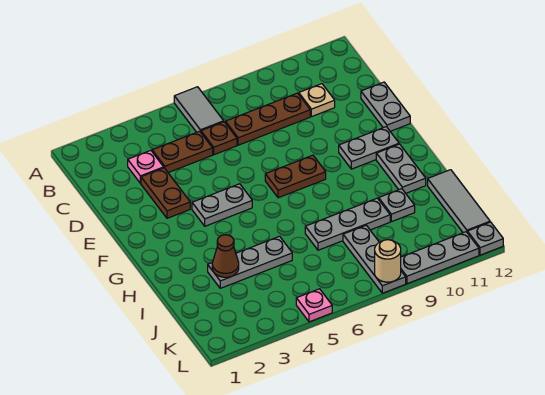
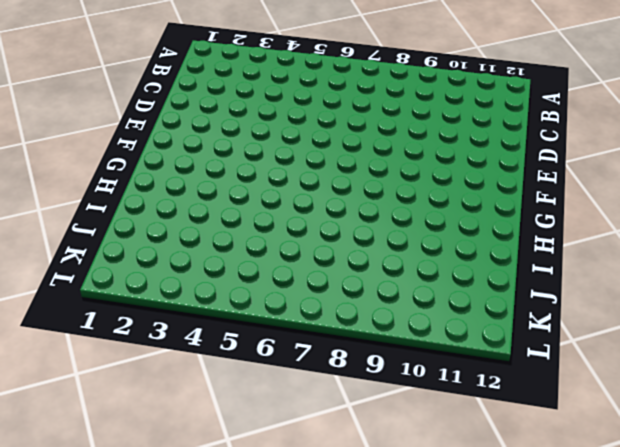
none -> grey tile A6:B6 level 1
none -> pink plate C3 level 1
none -> brown plate C4:C5 level 1

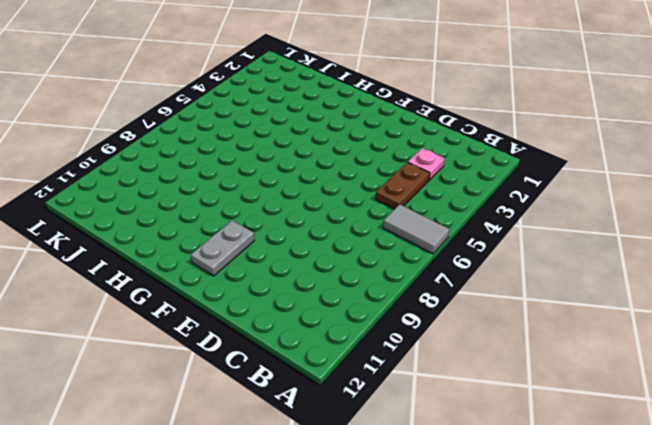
none -> brown plate C6 level 1
none -> brown plate C7:C9 level 1
none -> tan plate C10 level 1

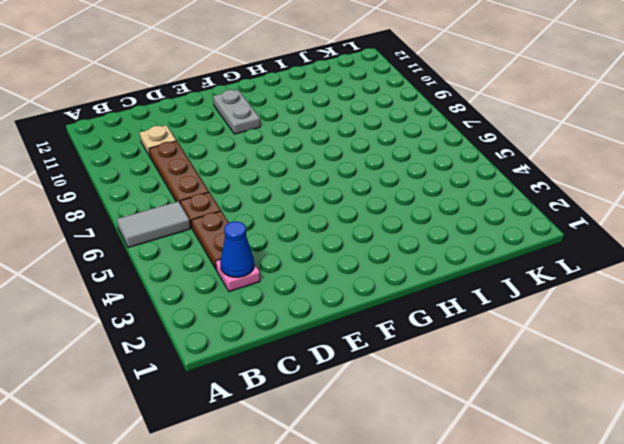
blue cone C3 level 2 -> none
none -> brown plate D3:E3 level 1
none -> grey plate D12:E12 level 1
none -> grey plate F4:F5 level 1

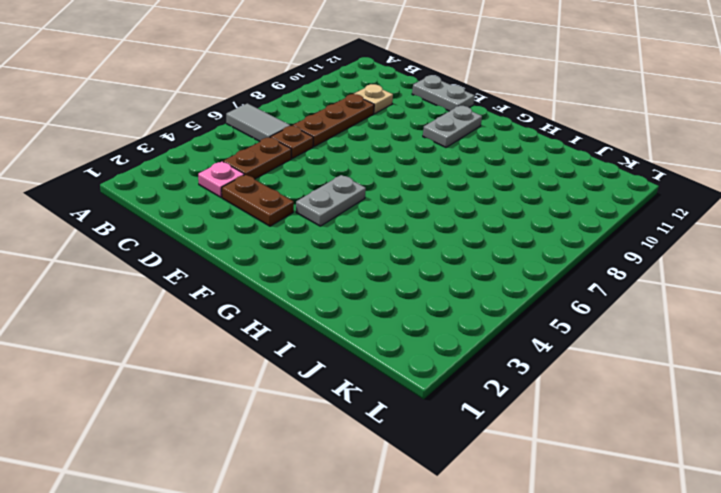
none -> brown plate F7:F8 level 1
none -> grey plate G11:H11 level 1
none -> grey plate I3:I5 level 1

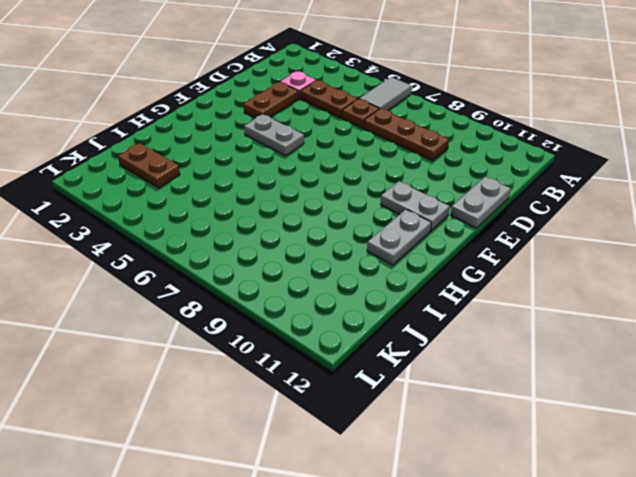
brown plate J2:J3 level 1 -> brown plate F7:F8 level 1
none -> tan plate C10 level 1
none -> grey plate I3:I5 level 1
none -> grey plate I7:I9 level 1

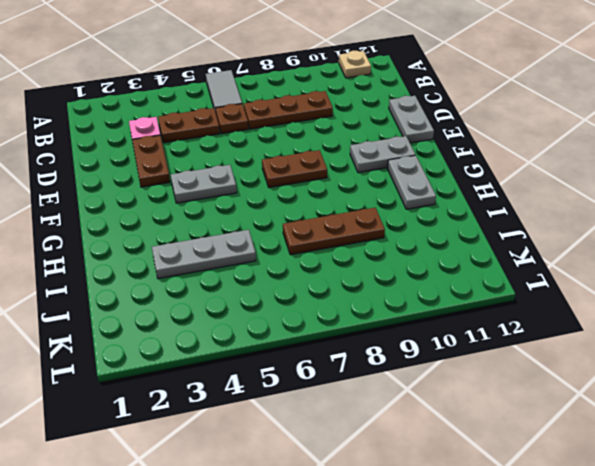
tan plate A11 level 1 -> tan plate C10 level 1
brown plate I7:I9 level 1 -> grey plate I7:I9 level 1
none -> grey plate I10 level 1
none -> grey tile I12:K12 level 1
none -> grey plate J8:L8 level 1

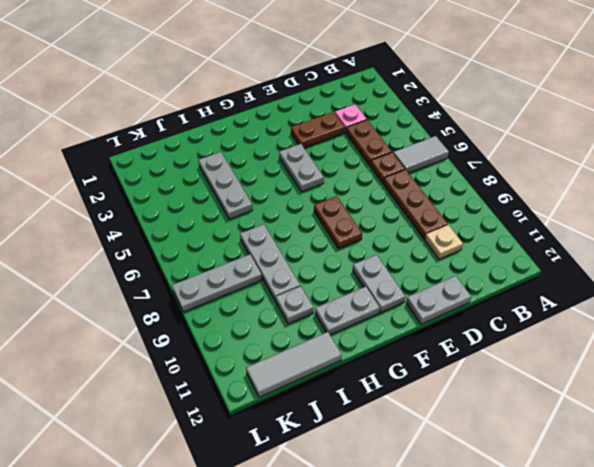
none -> pink plate L5 level 1
none -> grey plate L9:L11 level 1
none -> grey plate L12 level 1

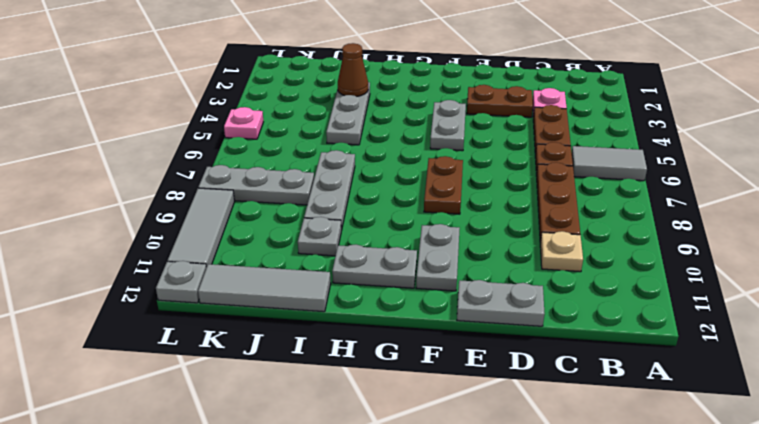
grey tile L9:L11 level 1 -> grey plate L9:L11 level 1
none -> tan round brick L8 level 2

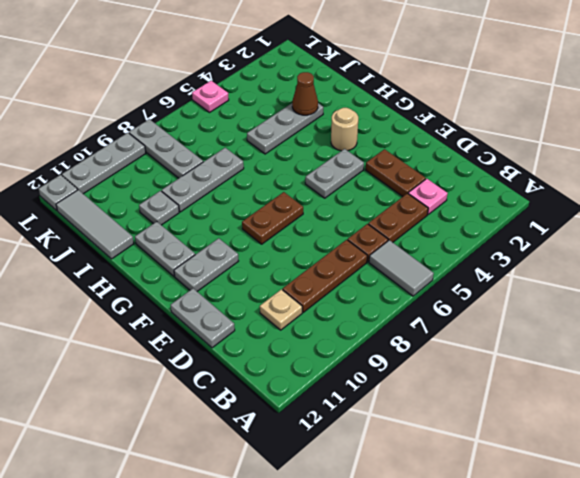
tan round brick G3 level 1 -> tan round brick L8 level 2

